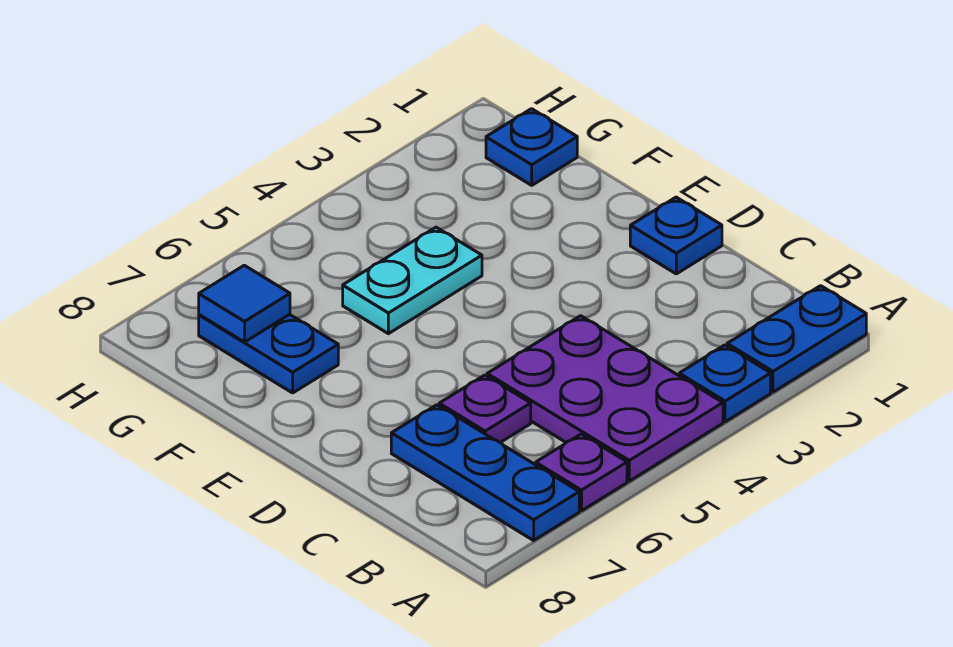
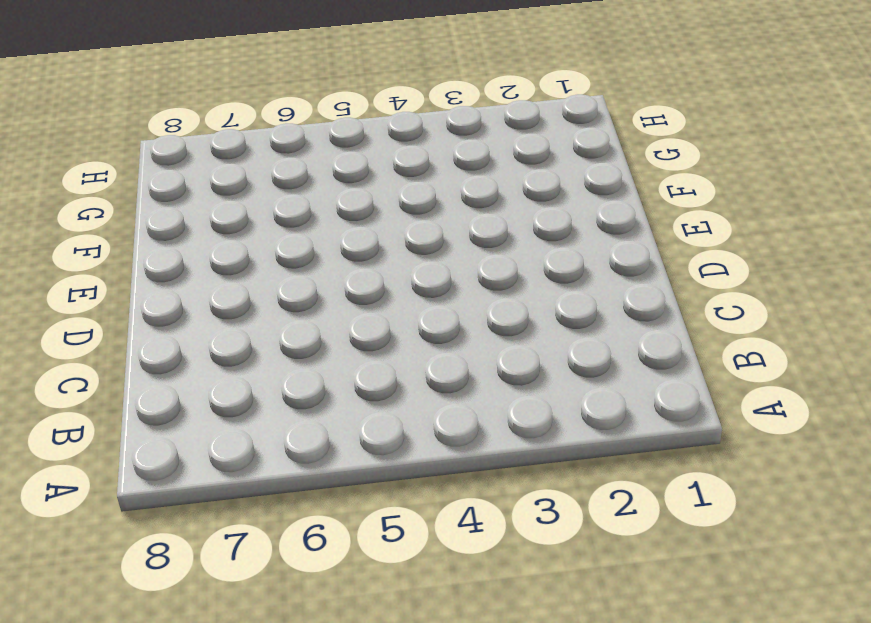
none -> blue plate A1:A2 level 1
none -> blue plate A3 level 1

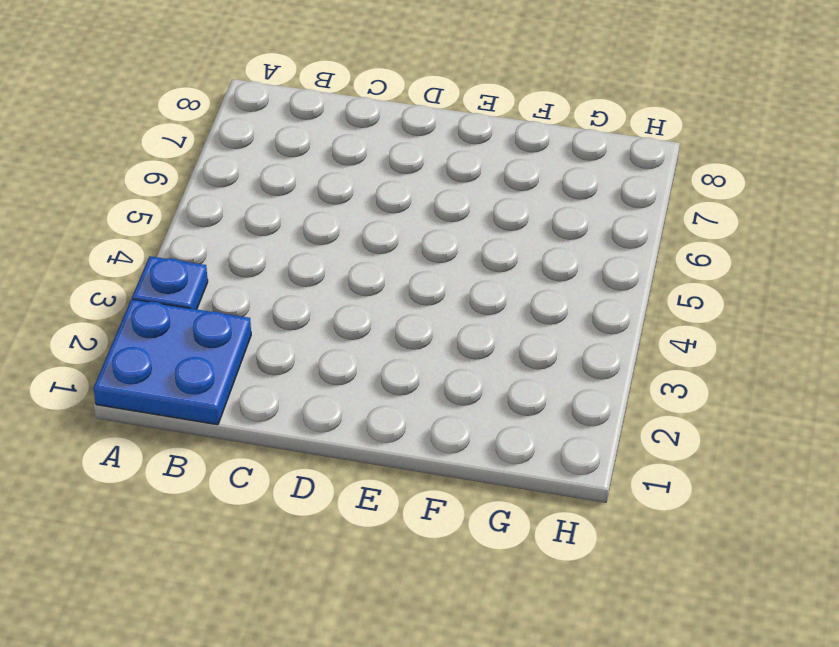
blue plate A1:B2 level 1 -> blue plate A1:A2 level 1
none -> purple plate A4:C5 level 1
none -> purple plate A6 level 1

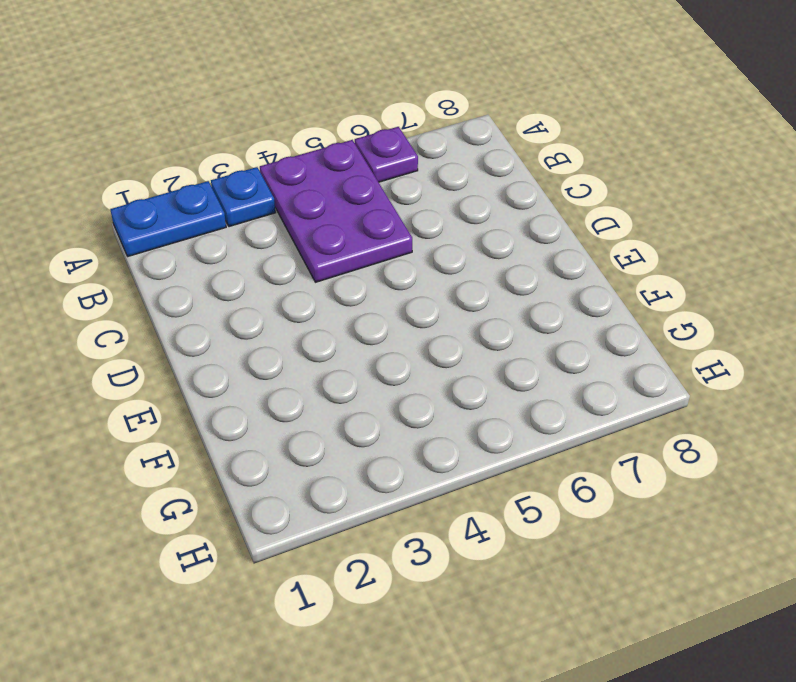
none -> blue plate A7:C7 level 1
none -> purple plate C6 level 1

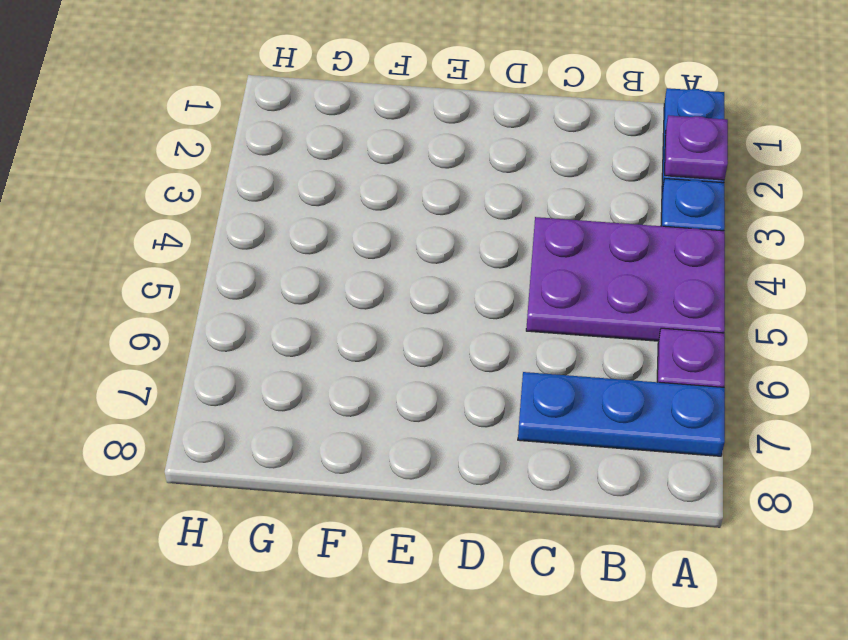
purple plate A2 level 2 -> purple plate C6 level 1
none -> blue plate D1 level 1
none -> cyan plate F4:F5 level 1

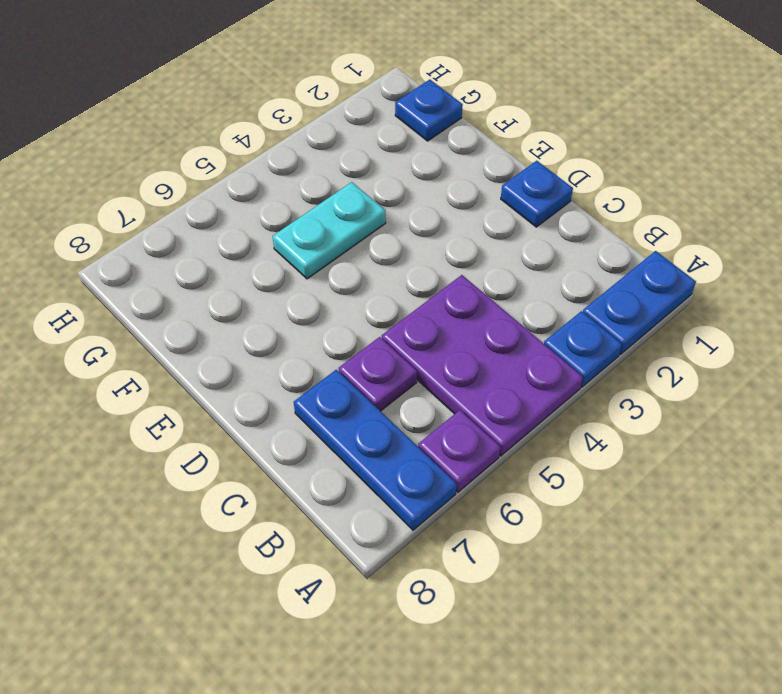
none -> blue plate F7:G7 level 1
none -> blue tile G7 level 2

